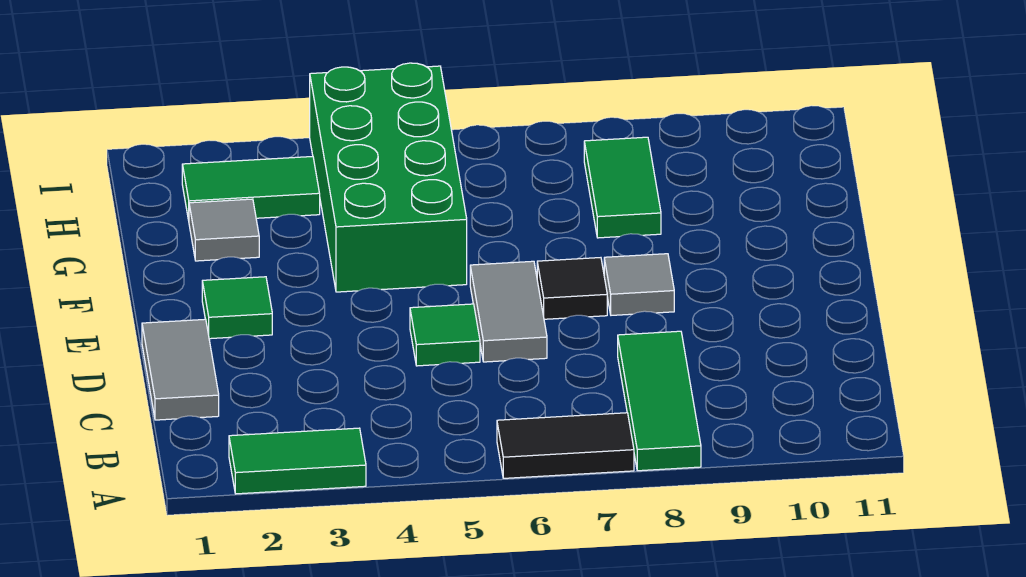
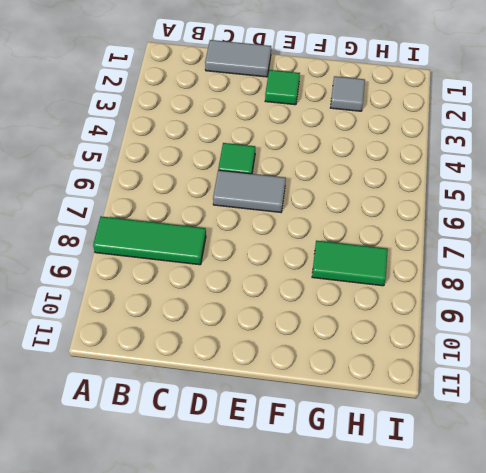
none -> green tile A2:A3 level 1
none -> black tile A6:A7 level 1
none -> black tile E7 level 1

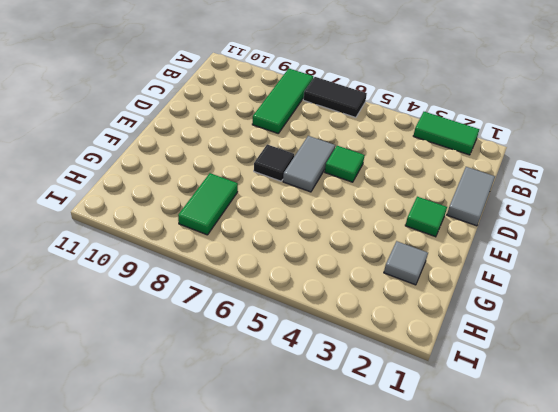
none -> grey tile E8 level 1
none -> green brick F4:I5 level 1
none -> green tile H2:H3 level 1

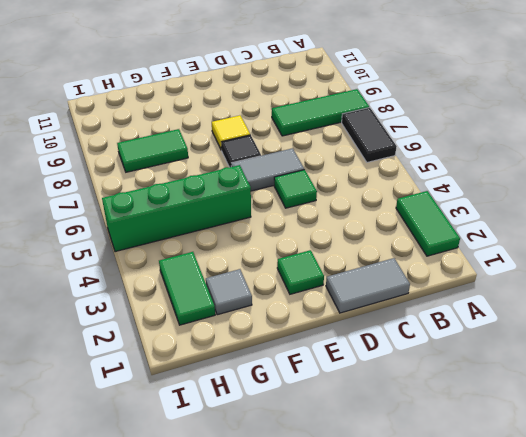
yellow tile E8 level 1 -> grey tile E8 level 1
green brick F5:I5 level 1 -> green brick F4:I5 level 1

